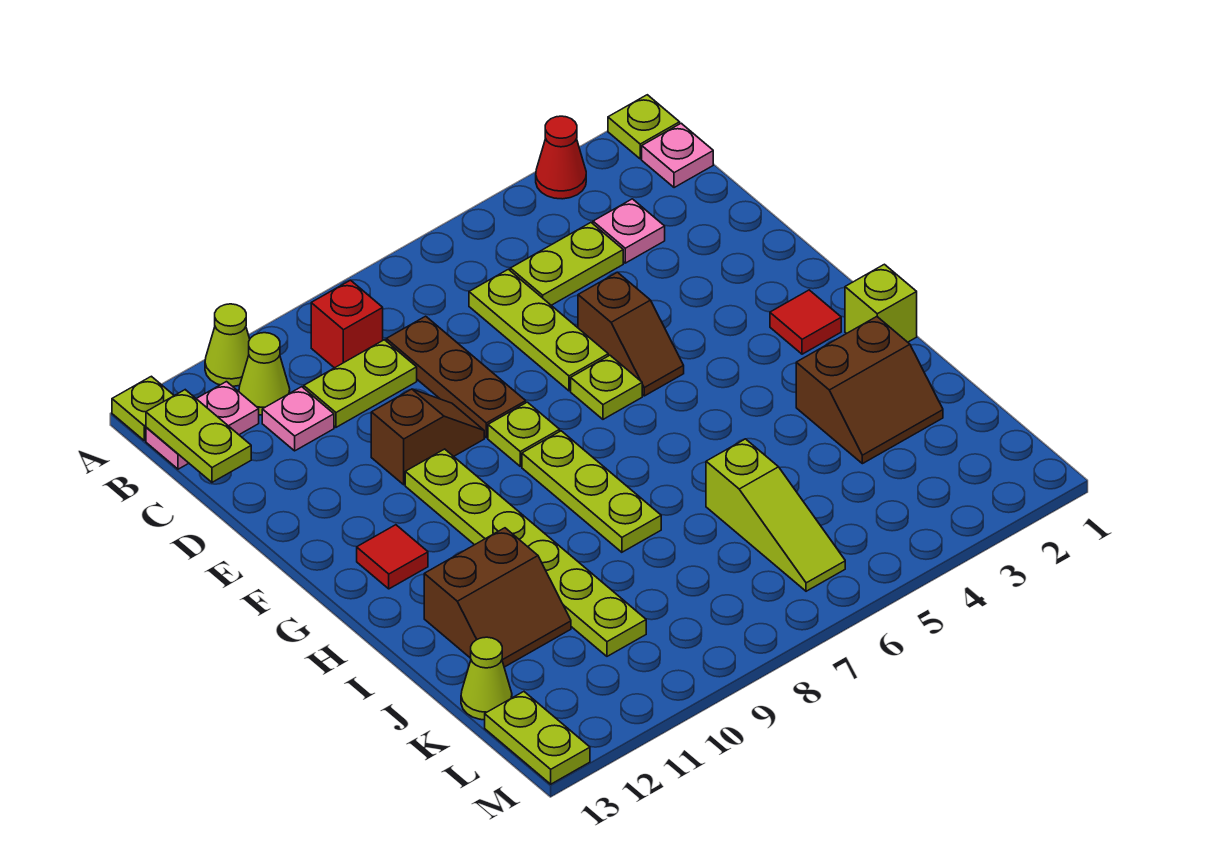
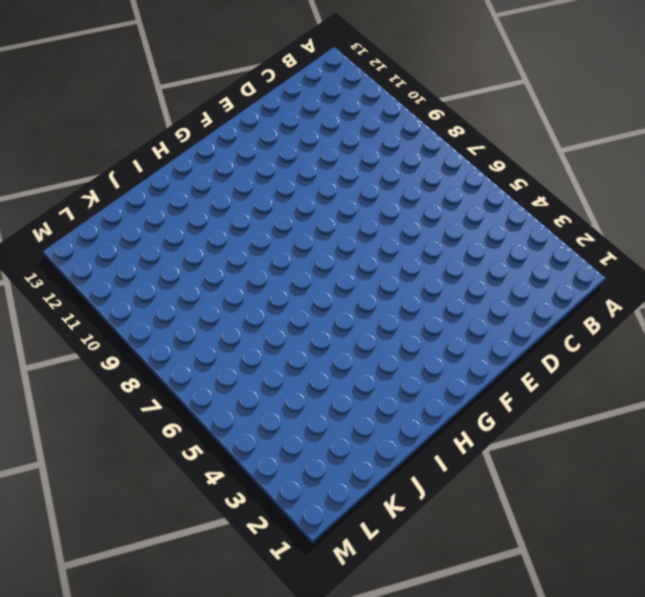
none -> lime plate A1 level 1
none -> red cone A3 level 1
none -> lime cone A11 level 1

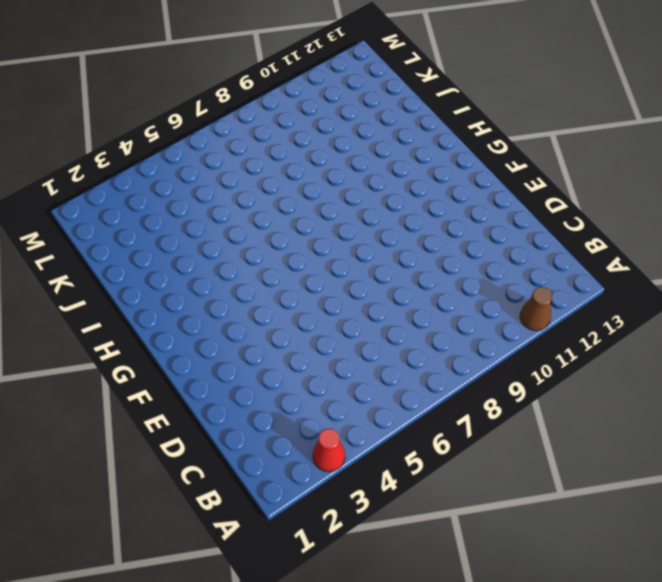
brown cone A11 level 1 -> lime cone A11 level 1
none -> lime plate A1 level 1
none -> lime plate A13 level 1
none -> pink plate B1 level 1

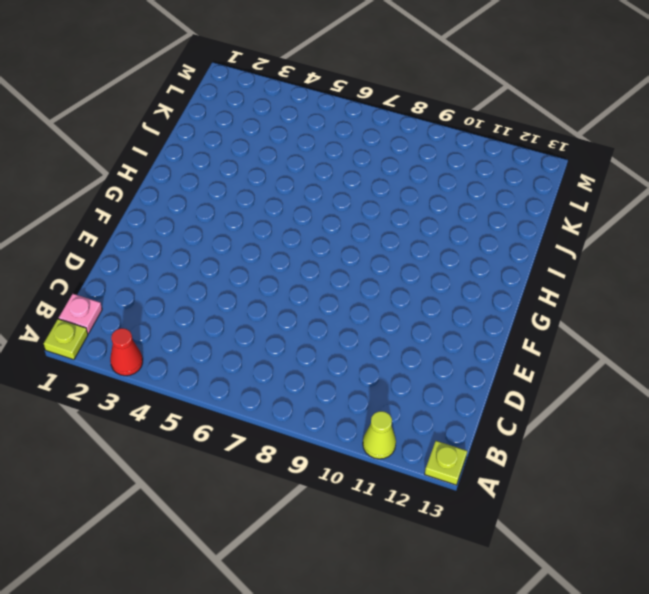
none -> red brick B9 level 1
none -> lime cone B11 level 1
none -> pink plate B12:B13 level 1

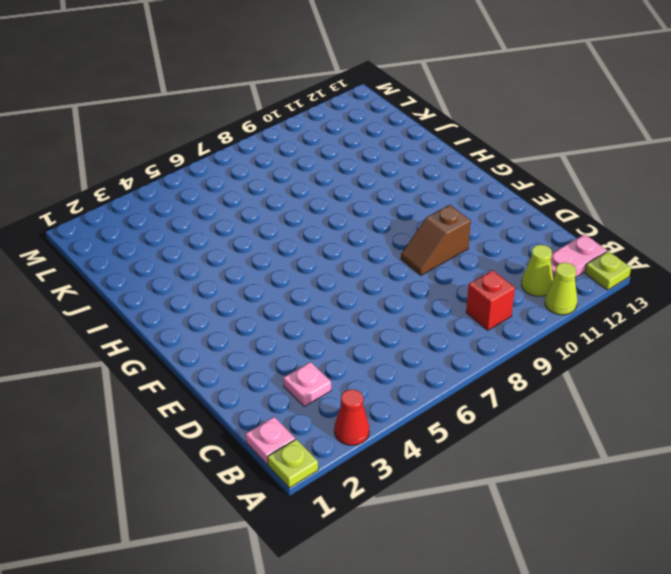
none -> lime plate C4:C5 level 1
none -> lime plate C6:E6 level 1
none -> brown plate C8:E8 level 1

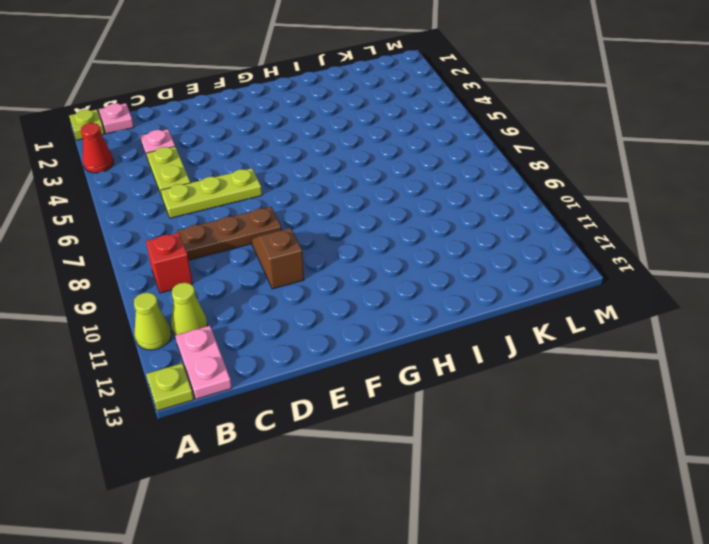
none -> lime plate C9:C10 level 1
none -> pink plate C11 level 1
none -> brown slope E5:F5 level 1 top E

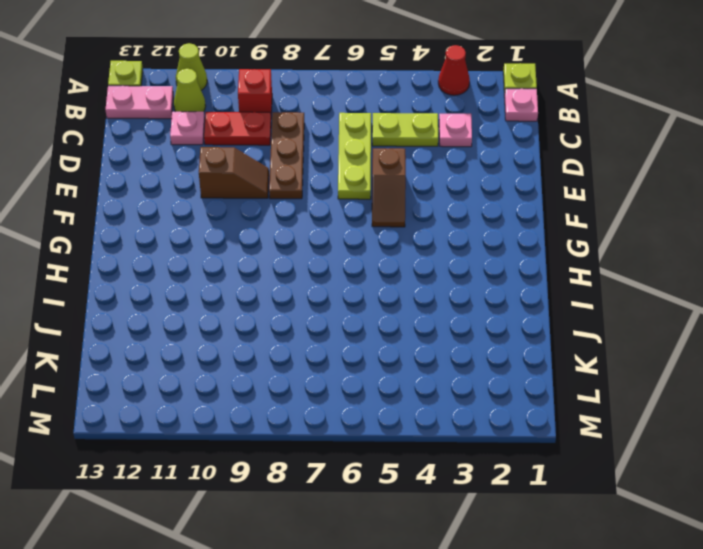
red plate C9:C10 level 1 -> lime plate C9:C10 level 1
none -> lime plate F6 level 1
none -> lime plate F8 level 1
none -> lime plate F10:K10 level 1

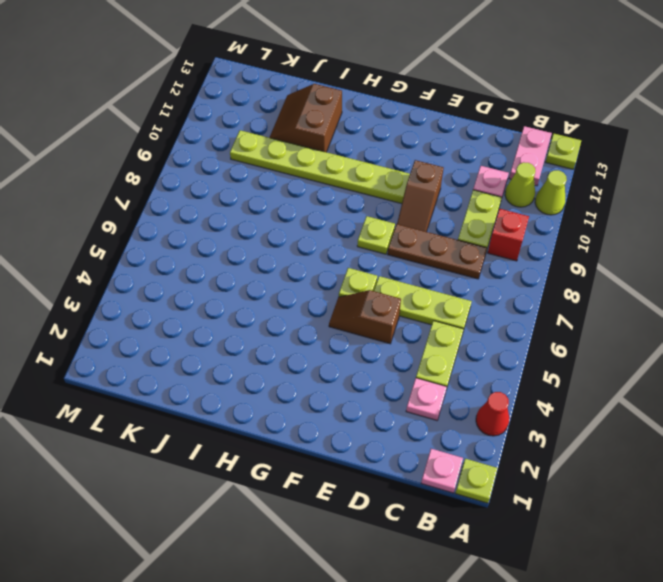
none -> red tile G2 level 1
none -> lime plate G8:I8 level 1
none -> red tile G12 level 1

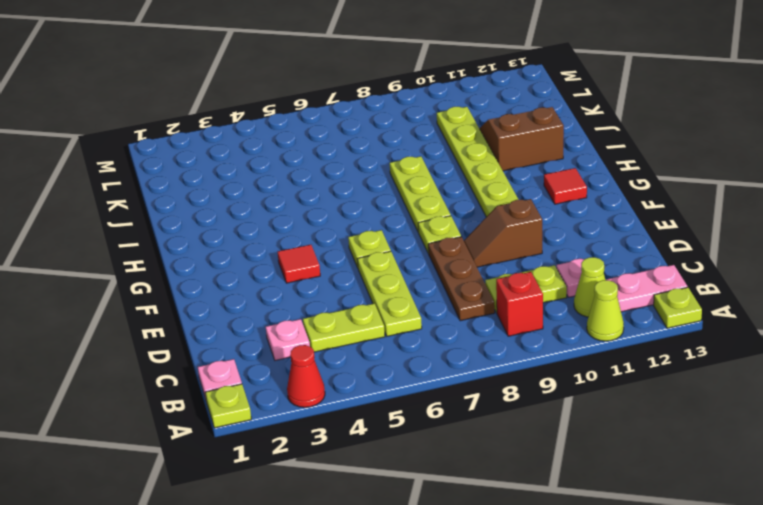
red tile F4 level 1 -> red tile G2 level 1
none -> brown slope E5:F5 level 1 top E
none -> lime brick H1 level 1
none -> brown slope I2:J3 level 1 top I

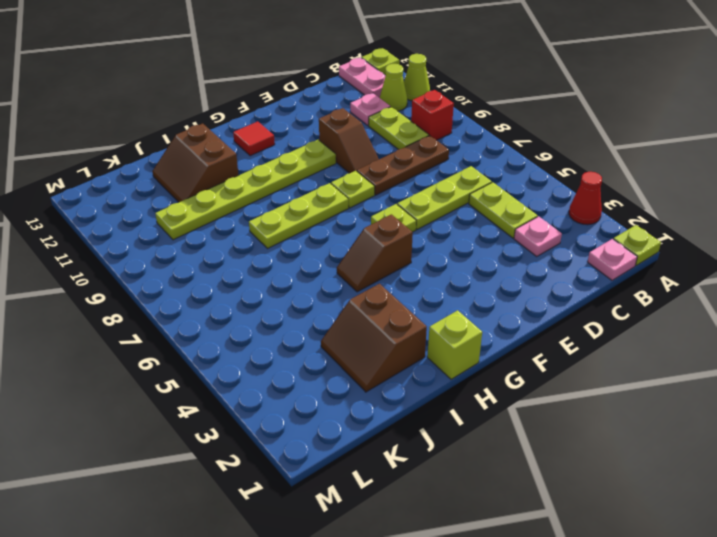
brown slope G5:H5 level 1 top G -> brown slope E5:F5 level 1 top E
none -> red tile G2 level 1
none -> lime slope J6:L6 level 1 top J
none -> lime cone K13 level 1

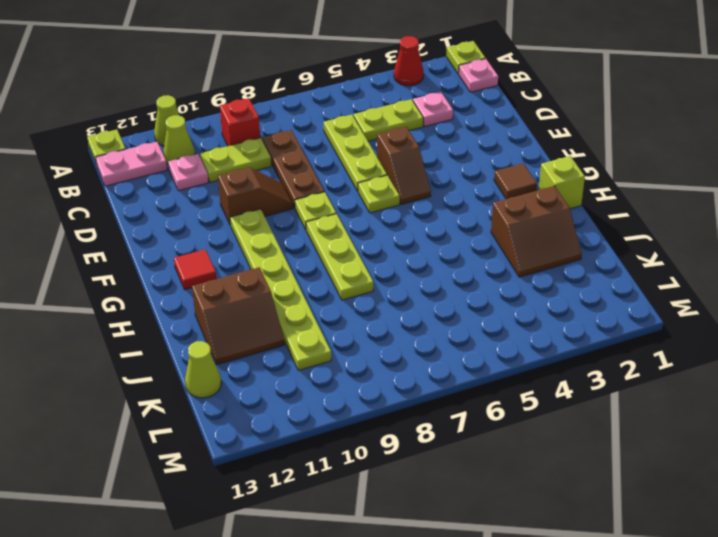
brown tile G2 level 1 -> red tile G2 level 1
none -> lime slope J6:L6 level 1 top J
none -> lime plate L13:M13 level 1
none -> lime plate B13:C13 level 2

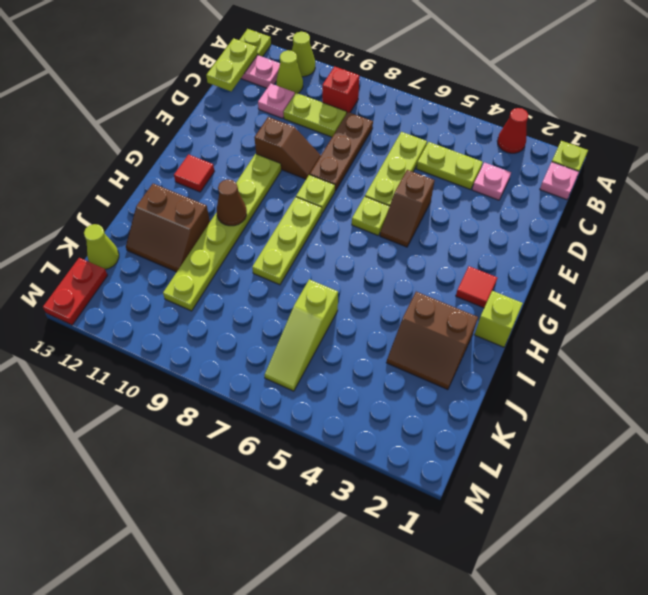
brown cone H10 level 2 -> none
red plate L13:M13 level 1 -> lime plate L13:M13 level 1

